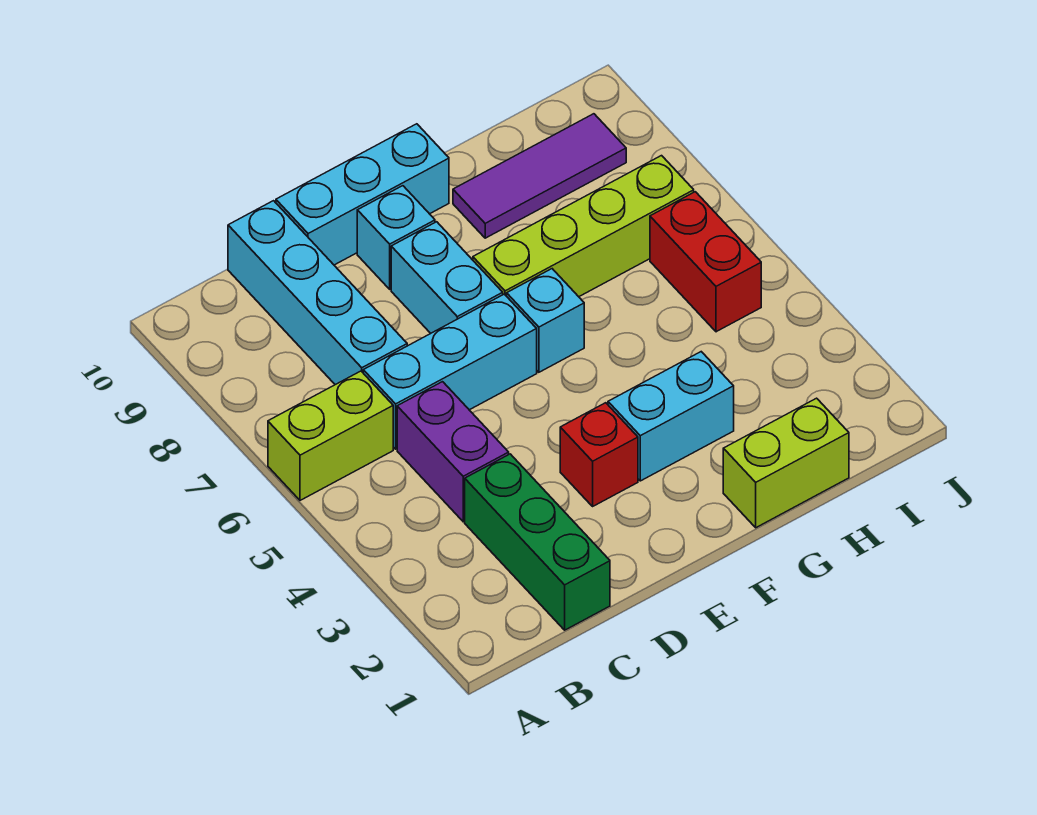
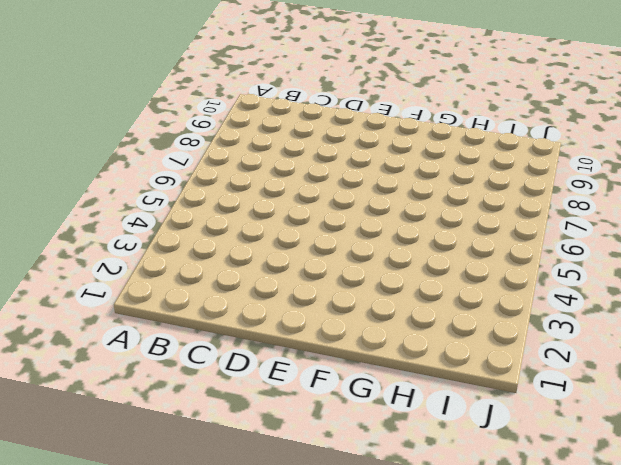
none -> lime brick A6:B6 level 1
none -> green brick C1:C3 level 1
none -> purple brick C4:C5 level 1

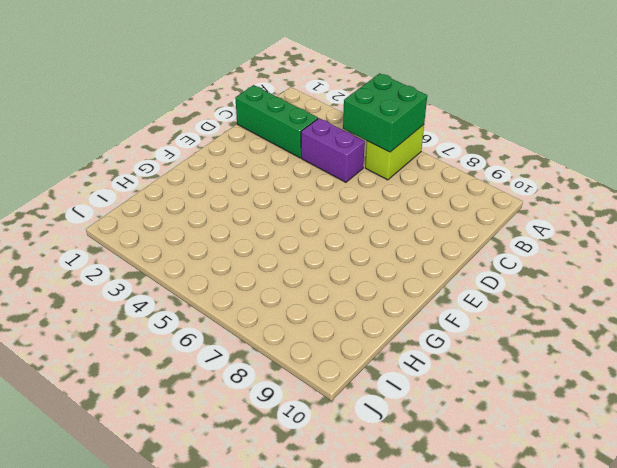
green brick A5:B6 level 2 -> none
none -> cyan brick C6:E6 level 1
none -> cyan brick C7:C10 level 1
none -> cyan brick D10:F10 level 1

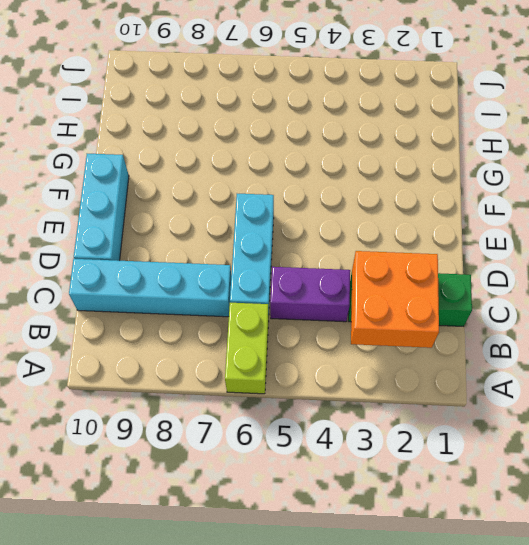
orange brick B2:C3 level 2 -> none
none -> red brick E3 level 1
none -> cyan brick E7:E8 level 1
none -> cyan brick E9 level 1

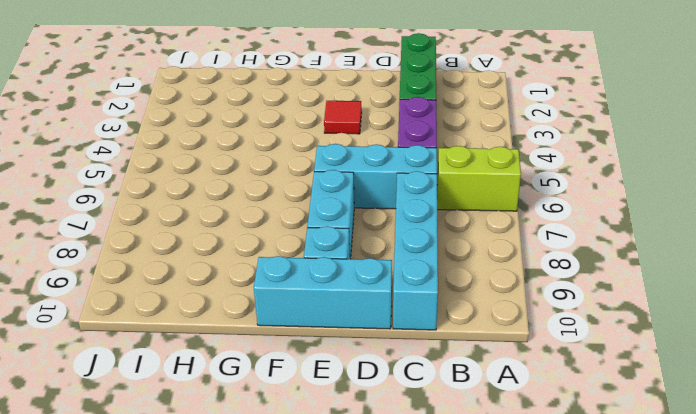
red tile E3 level 1 -> red brick E3 level 1
none -> cyan brick F3:G3 level 1
none -> cyan brick F6 level 1
none -> lime brick F7:I7 level 1

